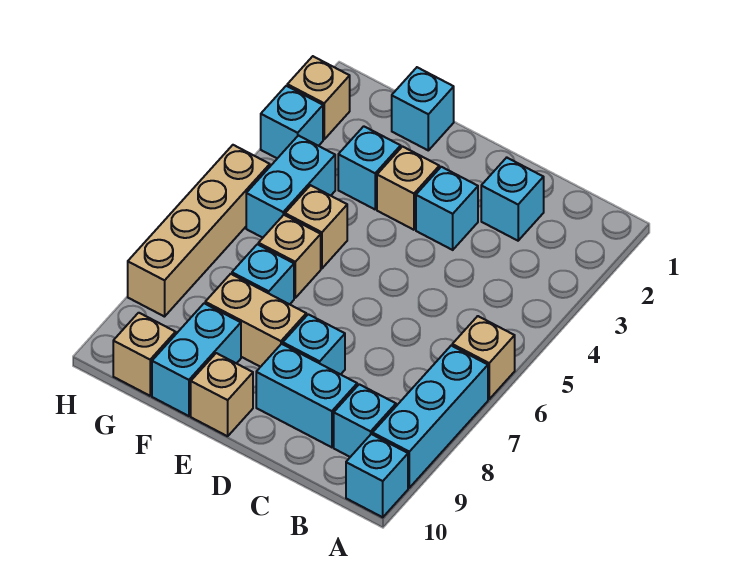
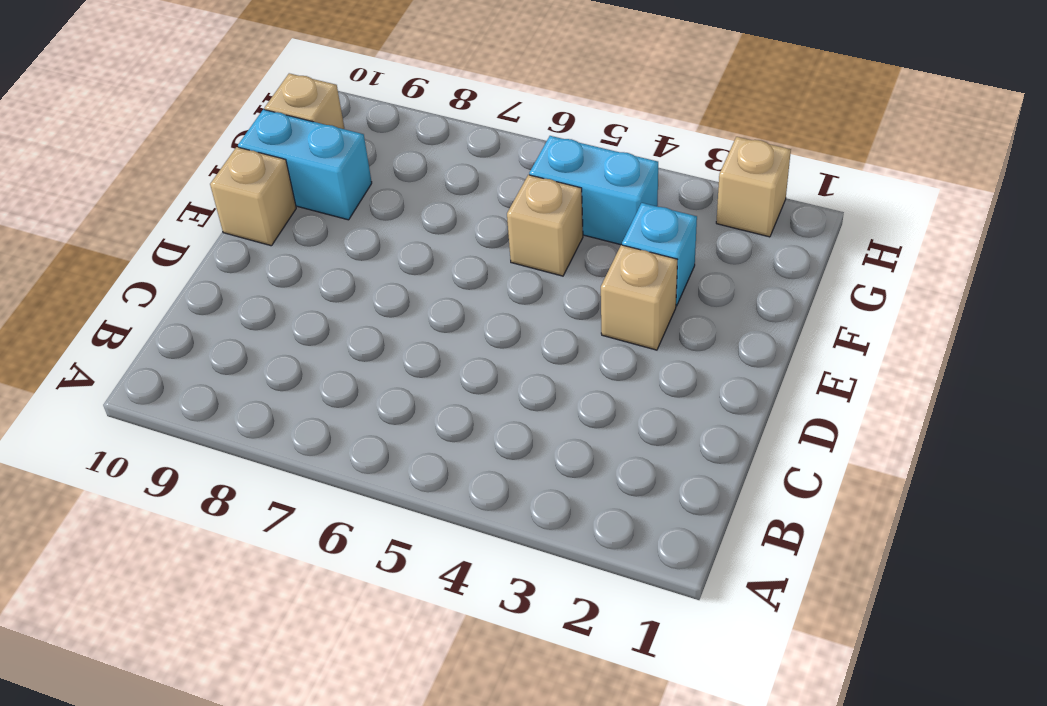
none -> tan brick A6 level 1
none -> cyan brick A7:A9 level 1
none -> cyan brick A10 level 1

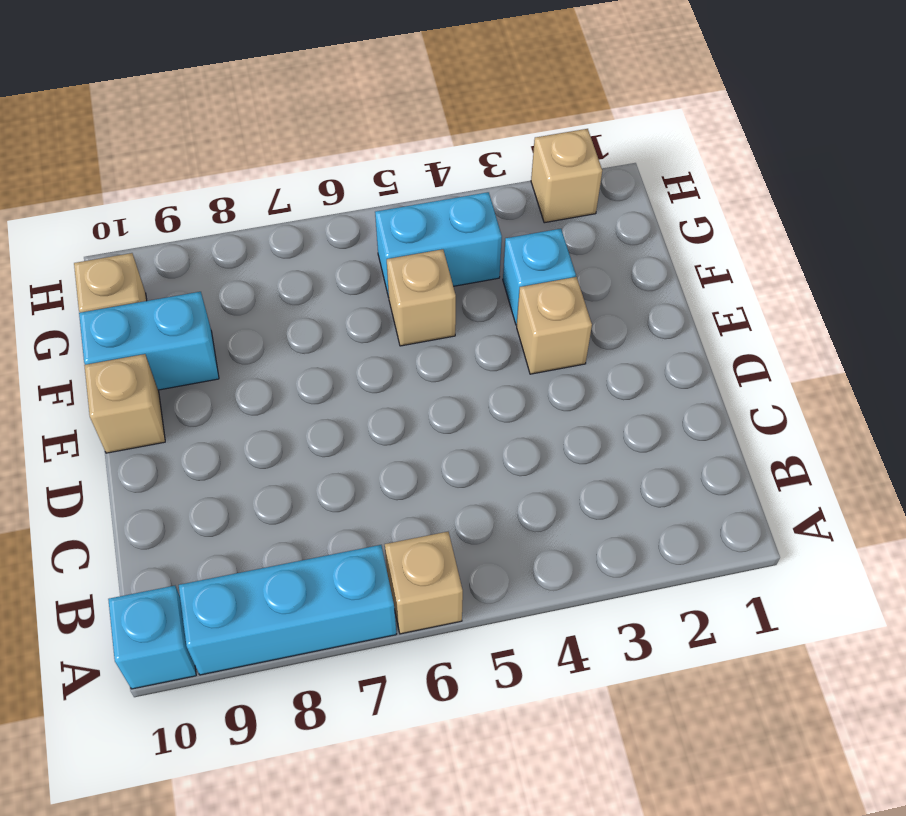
none -> cyan brick B9 level 1
none -> cyan brick C2 level 1
none -> cyan brick C9:D9 level 1

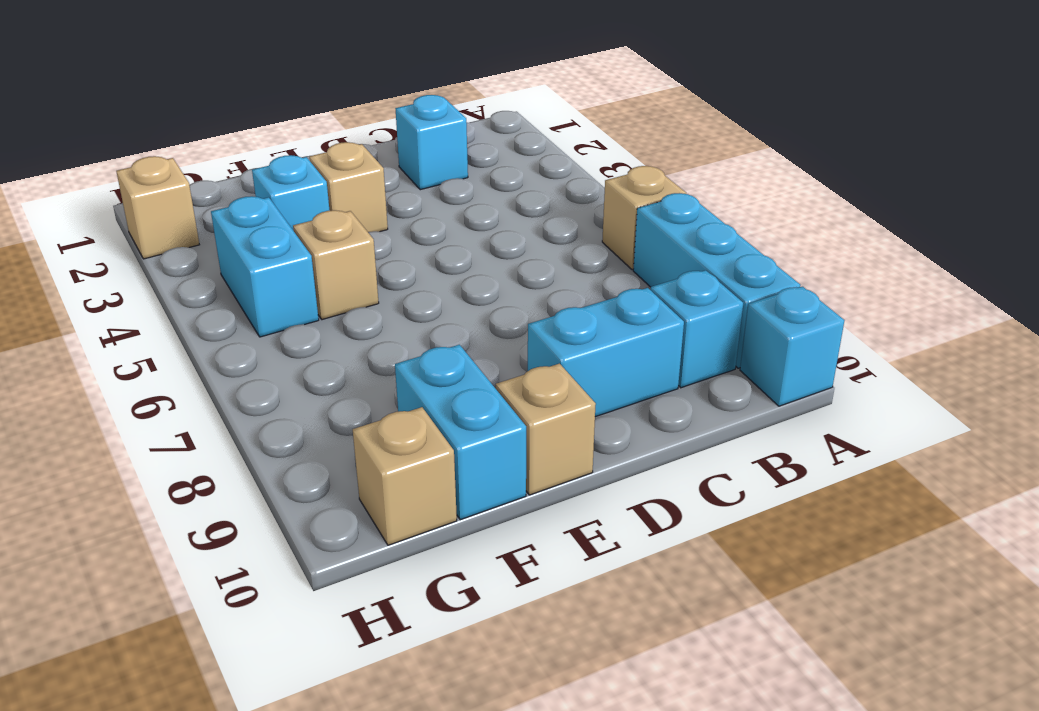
none -> cyan brick D3 level 1
none -> cyan brick D8 level 1
none -> tan brick E8:F8 level 1

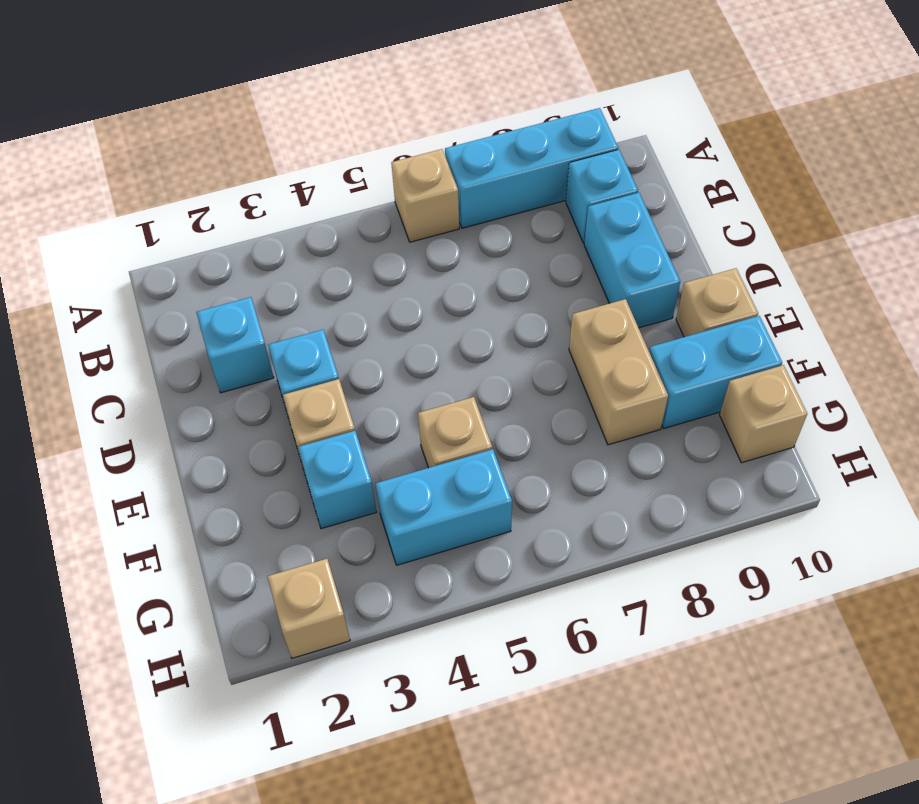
none -> cyan brick A10 level 1
none -> cyan brick D8 level 1
none -> cyan brick F1 level 1

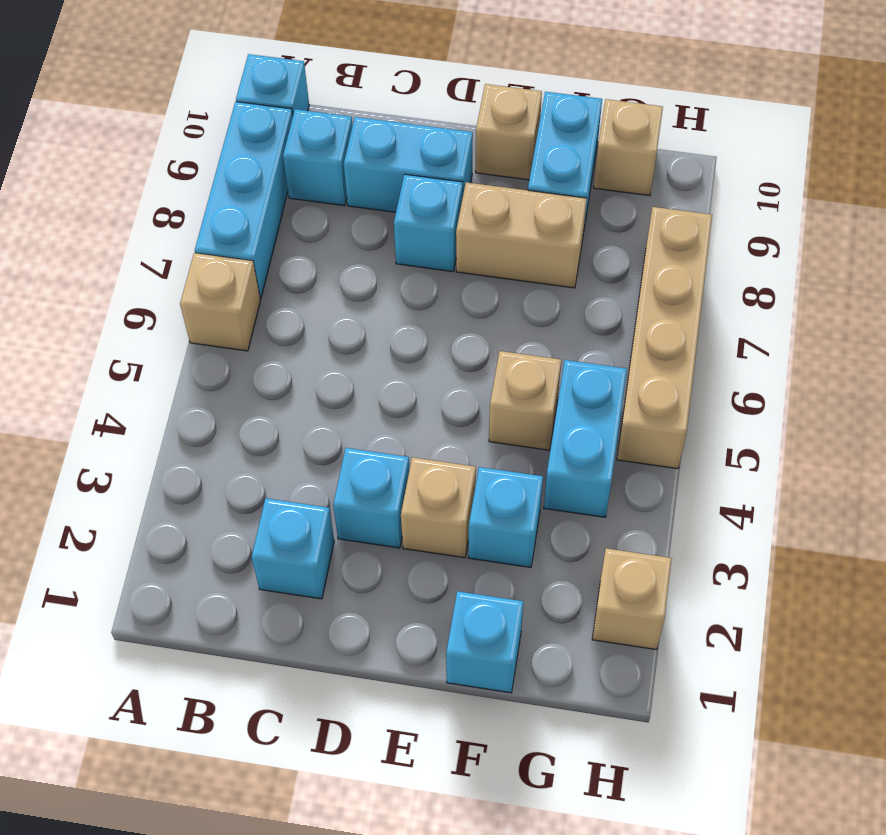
none -> tan brick F6 level 1
none -> cyan brick F7 level 1
none -> cyan brick H3 level 1

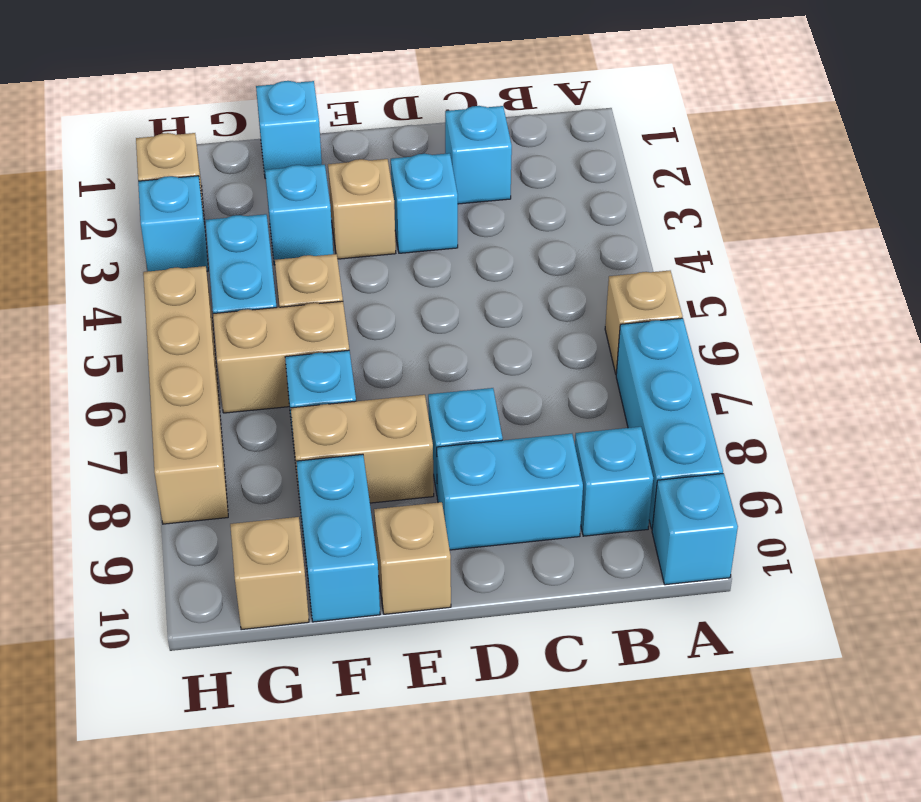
tan brick F6:G6 level 1 -> tan brick F6 level 1

